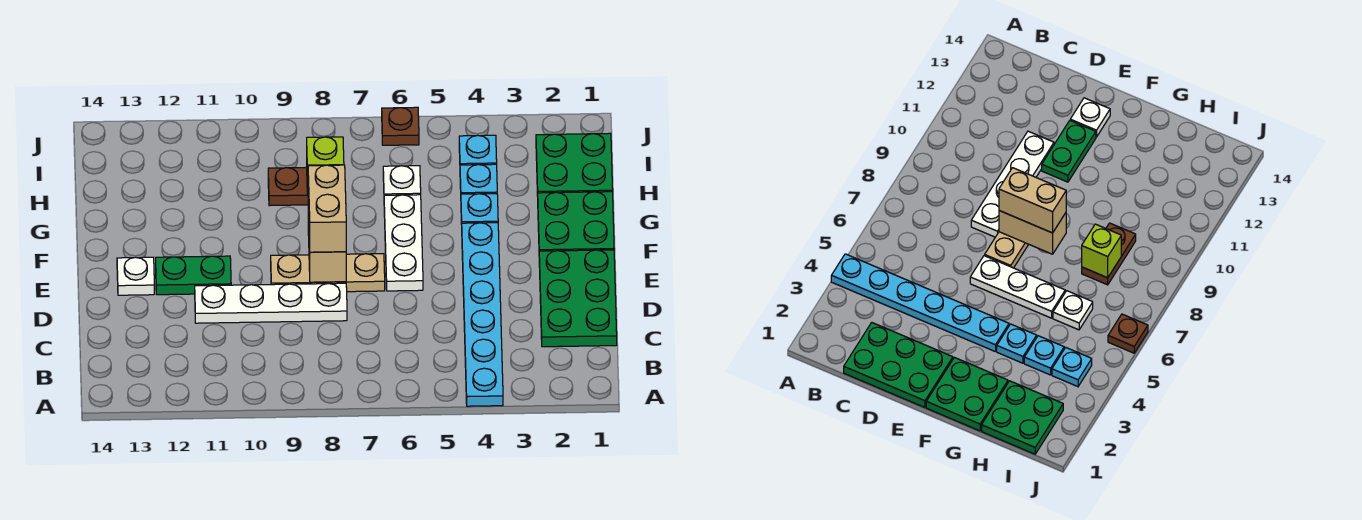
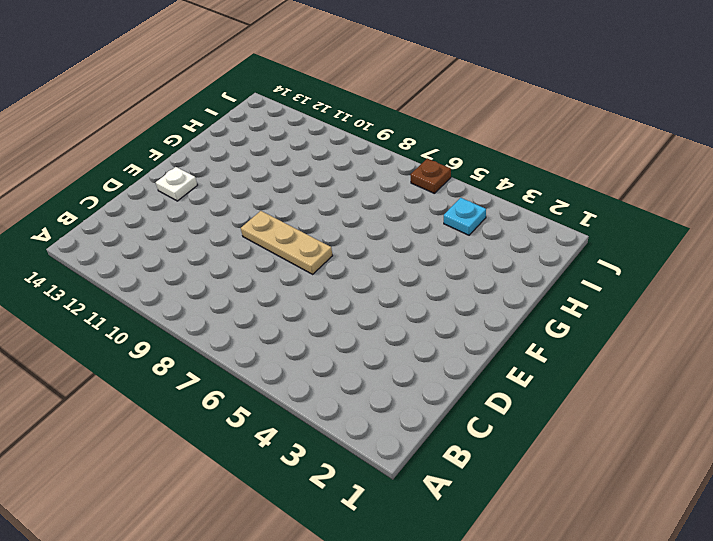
none -> cyan plate A4:F4 level 1
none -> green plate C1:E2 level 1
none -> white plate D8:D11 level 1

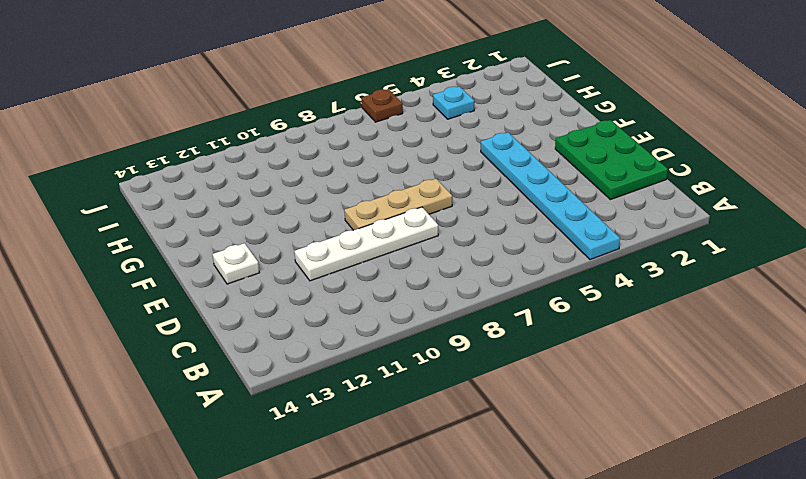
none -> white plate E6:G6 level 1
none -> green plate E11:E12 level 1
none -> green plate F1:G2 level 1

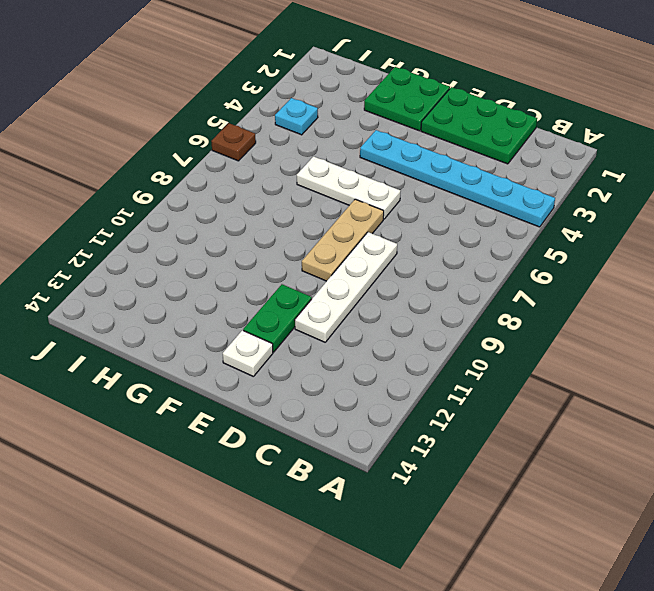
none -> cyan plate G4 level 1
none -> green plate H1:I2 level 1
none -> cyan plate H4 level 1

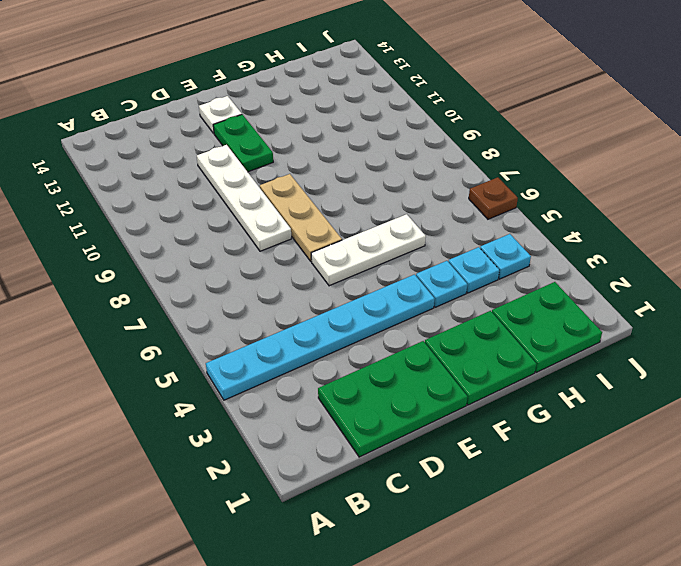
none -> white plate H6 level 1
none -> brown plate H8:H9 level 1
none -> tan brick E8:F8 level 2

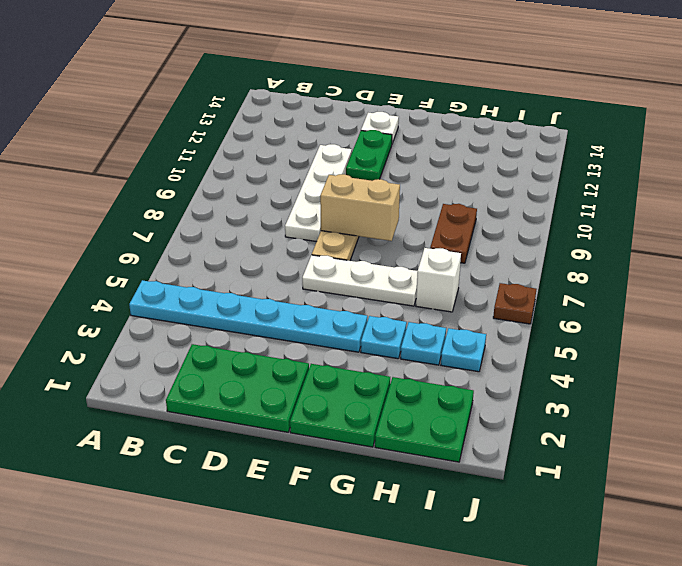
white brick H6 level 1 -> white plate H6 level 1
none -> lime brick H8 level 2
none -> tan brick E8:F8 level 3

